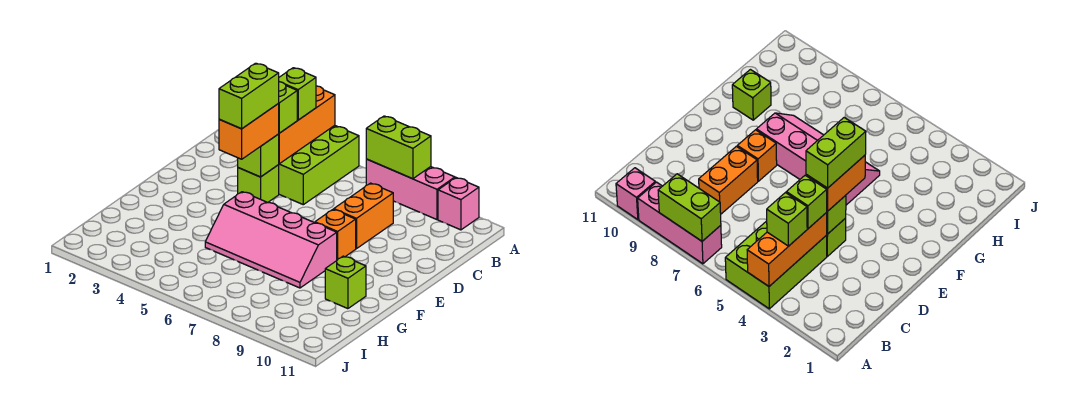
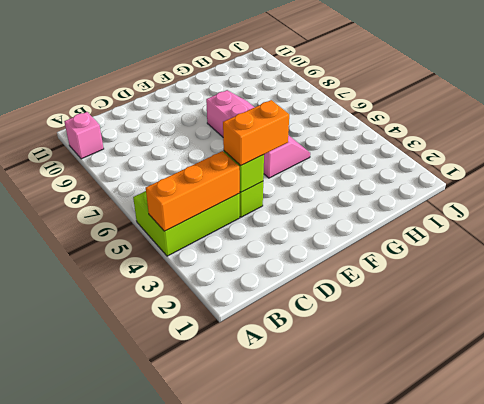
none -> pink brick A7:A9 level 1
none -> orange brick C8:D8 level 1
none -> orange brick E8 level 1

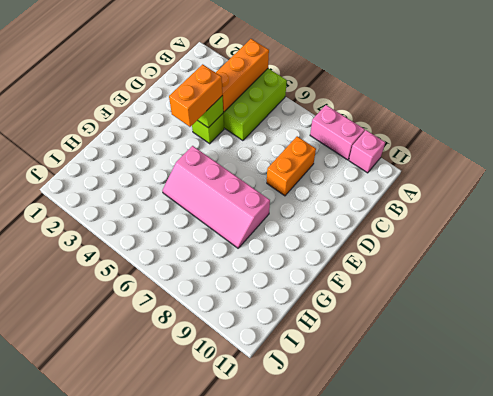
pink brick A8:A9 level 1 -> pink brick A7:A9 level 1
none -> orange brick E8 level 1
none -> lime brick G10 level 1
none -> lime brick A7:A8 level 2

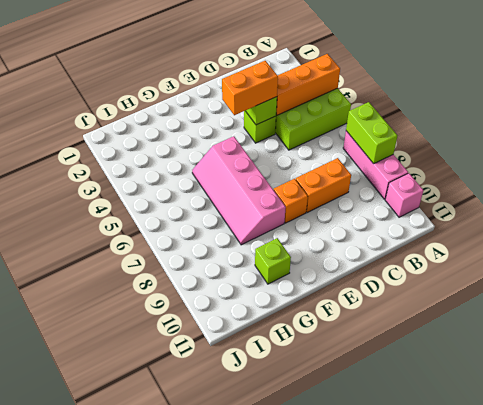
none -> lime brick B4 level 3
none -> lime brick C4 level 3
none -> lime brick D4:E4 level 4

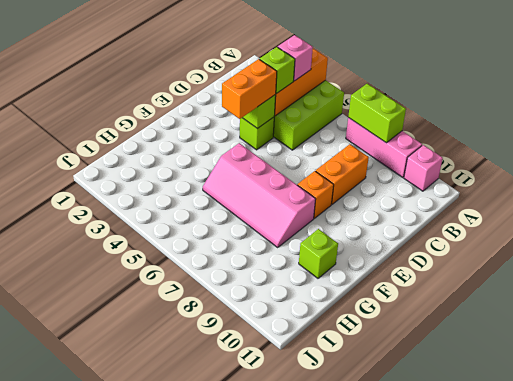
pink brick B4 level 3 -> lime brick B4 level 3
none -> lime brick D4:E4 level 4

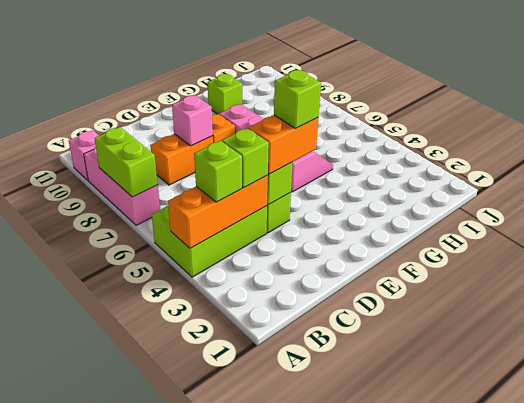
pink brick D8 level 2 -> none
lime brick E4 level 4 -> lime brick D4:E4 level 4

